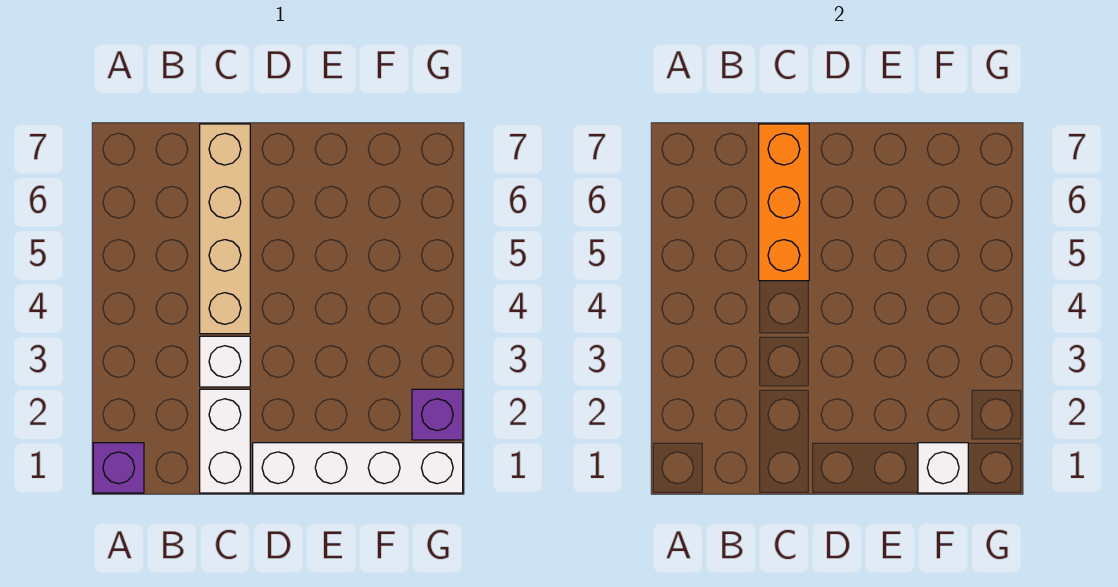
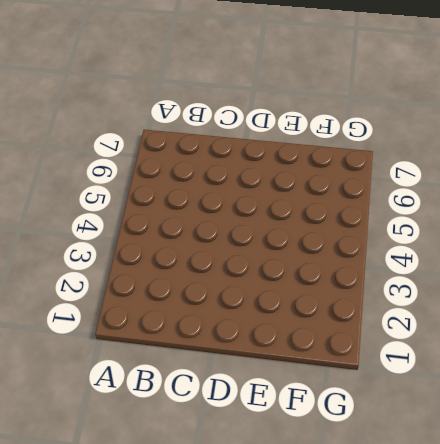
none -> purple brick A1 level 1
none -> white brick C1:C2 level 1

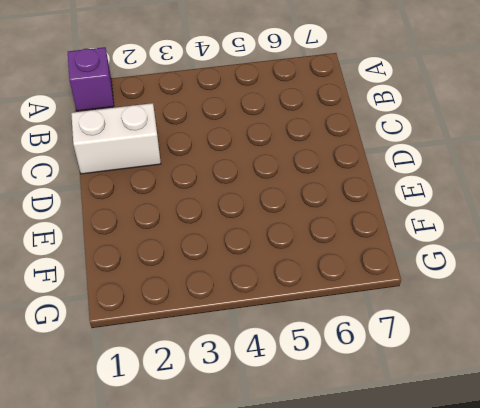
none -> white brick C3 level 1
none -> tan brick C4:C7 level 1

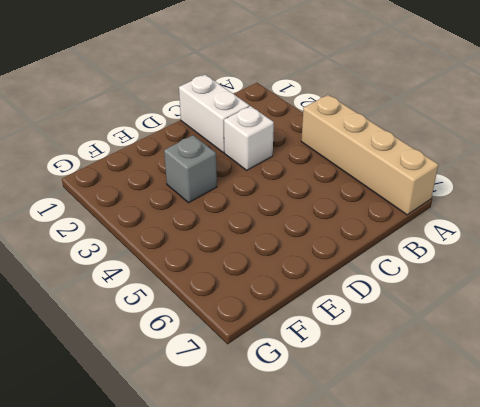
tan brick A4:A7 level 1 -> tan brick C4:C7 level 1
grey brick E3 level 1 -> none
none -> purple brick A1 level 1
none -> white brick D1:G1 level 1

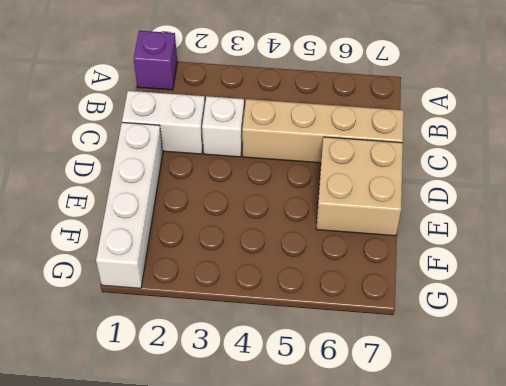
tan brick D6:E7 level 1 -> none
none -> purple brick G2 level 1
none -> orange brick C5:C7 level 2

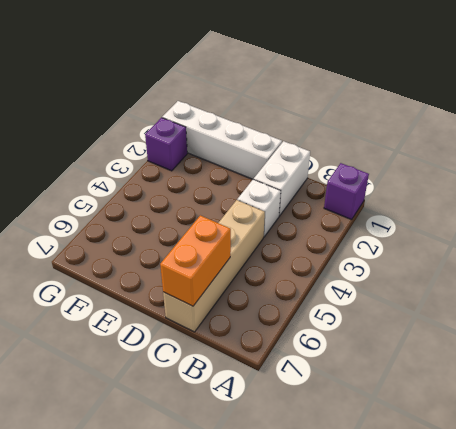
orange brick C6:C7 level 2 -> orange brick C5:C7 level 2
none -> white brick F1 level 2

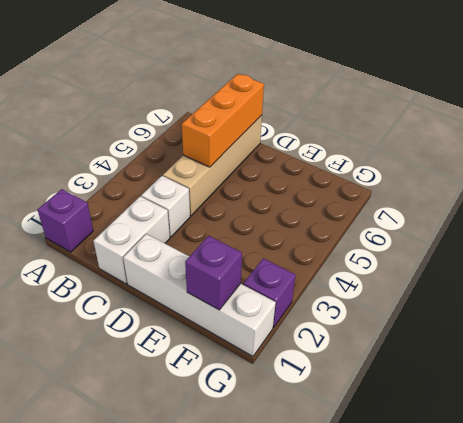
purple brick F1 level 2 -> white brick F1 level 2

